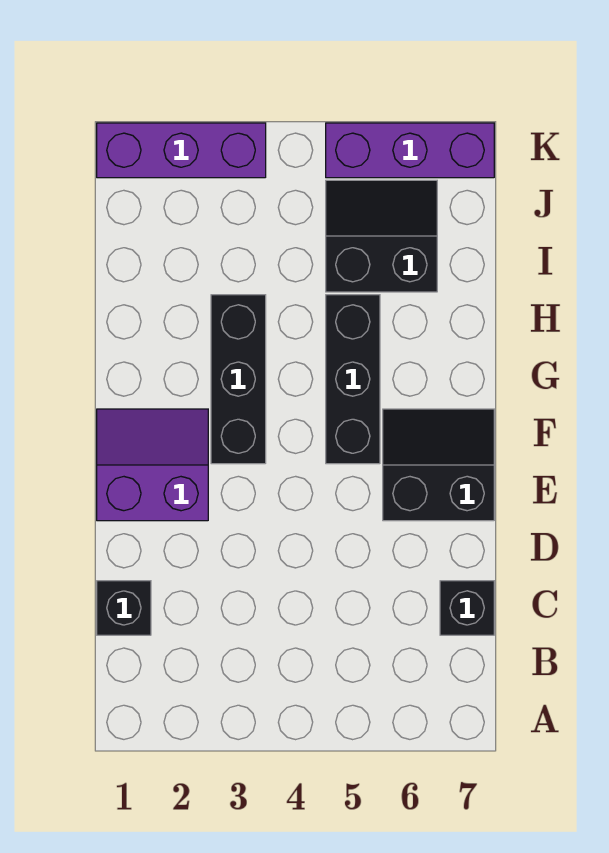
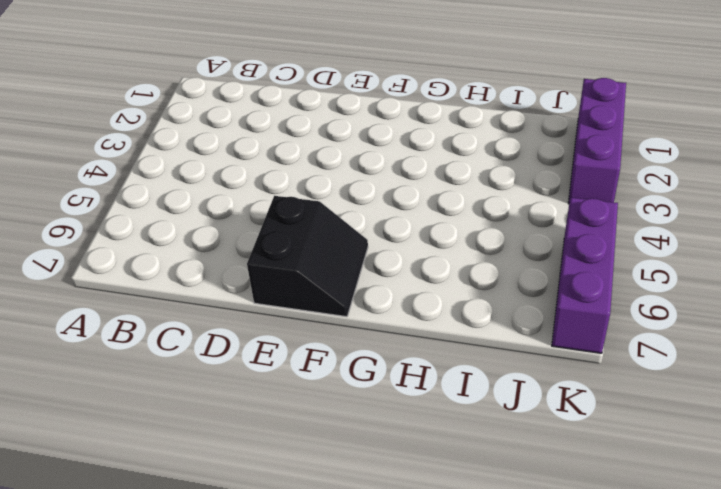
none -> black brick C1 level 1
none -> black brick C7 level 1

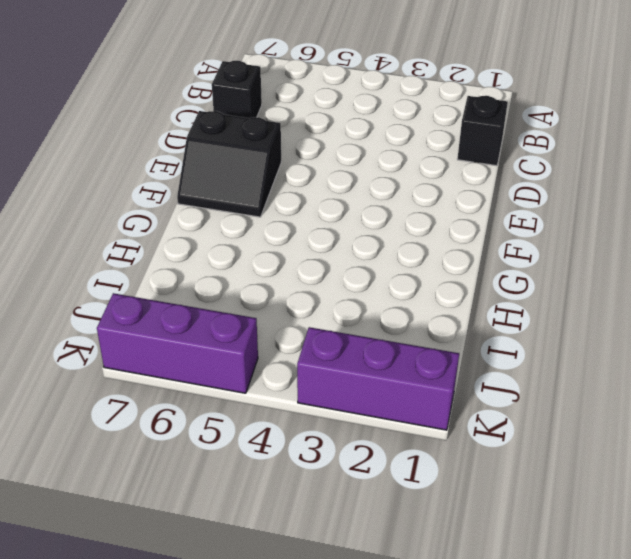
none -> purple slope E1:F2 level 1 top E
none -> black brick F3:H3 level 1

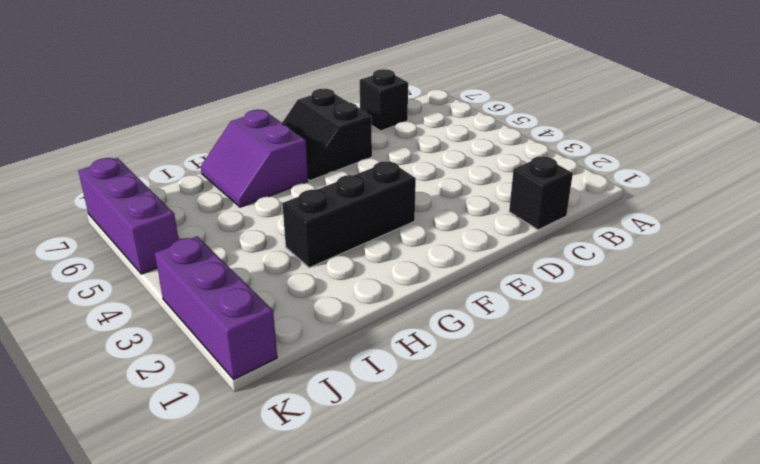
purple slope G6:H7 level 1 top G -> purple slope E1:F2 level 1 top E
none -> black brick F5:H5 level 1
none -> black slope I5:J6 level 1 top I

